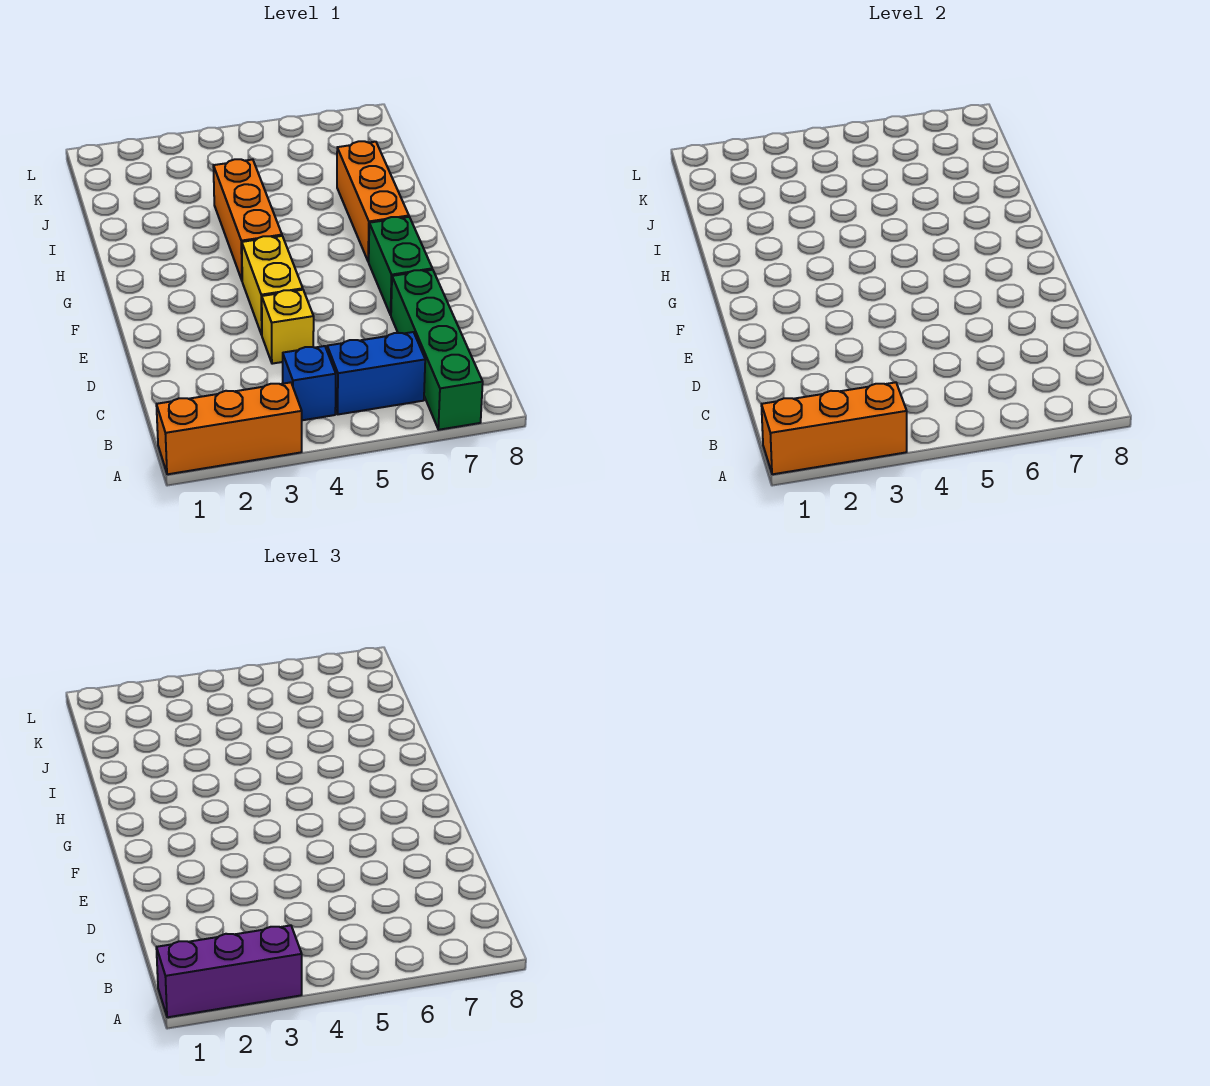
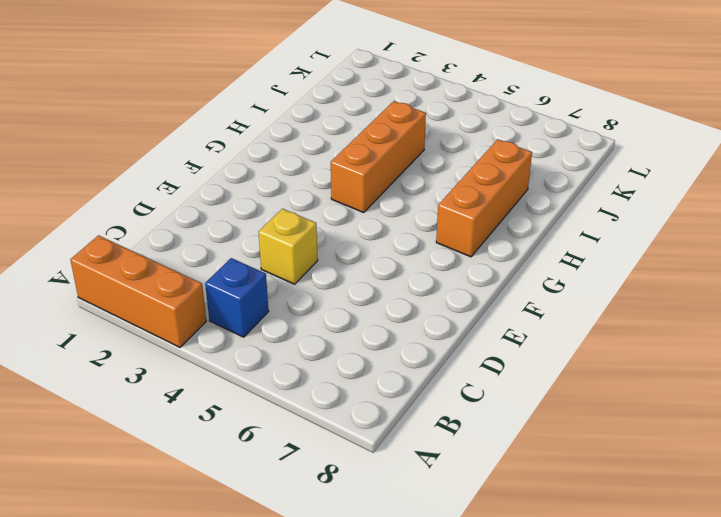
none -> green brick A7:D7 level 1
none -> blue brick B5:B6 level 1

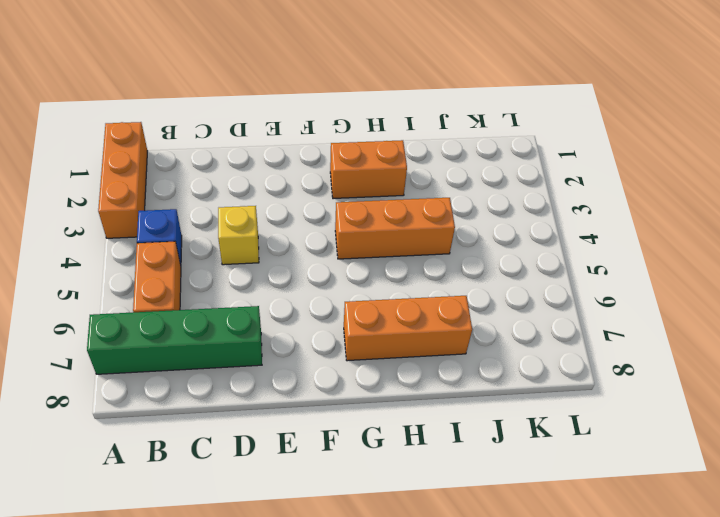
orange brick B5:B6 level 1 -> blue brick B5:B6 level 1
orange brick G2:H2 level 1 -> none
none -> yellow brick E4:F4 level 1
none -> green brick E7:F7 level 1

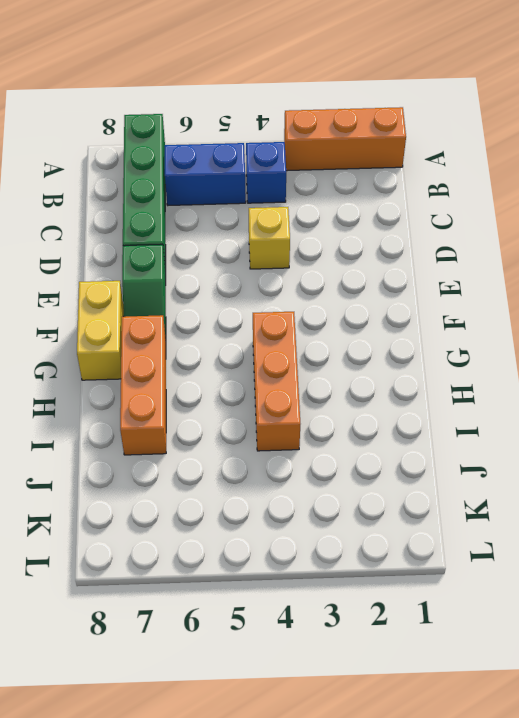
green slope E7:F7 level 1 top E -> green brick E7:F7 level 1
yellow brick F8:G8 level 1 -> yellow brick E4:F4 level 1
none -> orange brick A1:A3 level 2
none -> purple brick A1:A3 level 3

